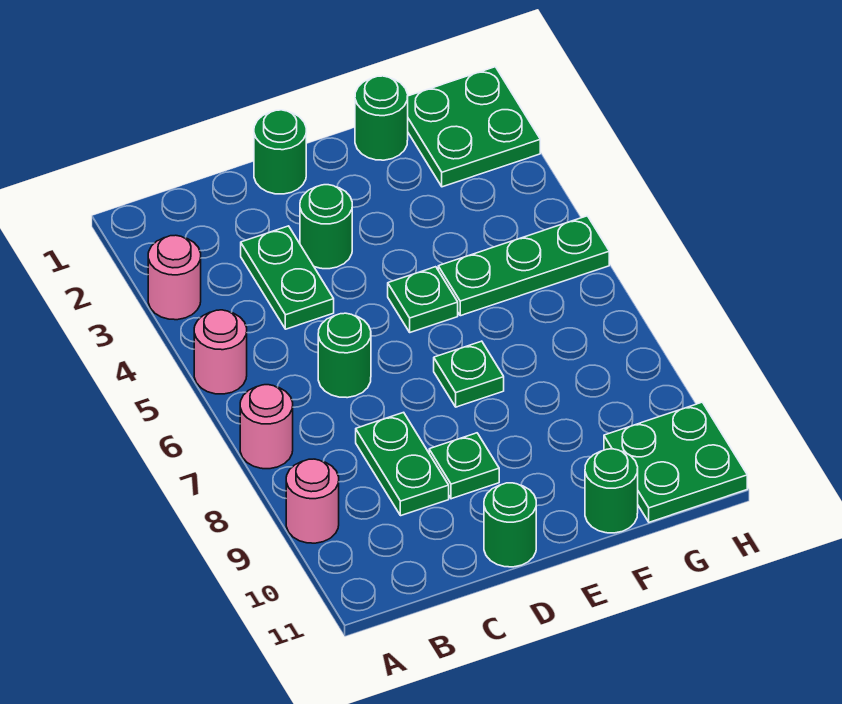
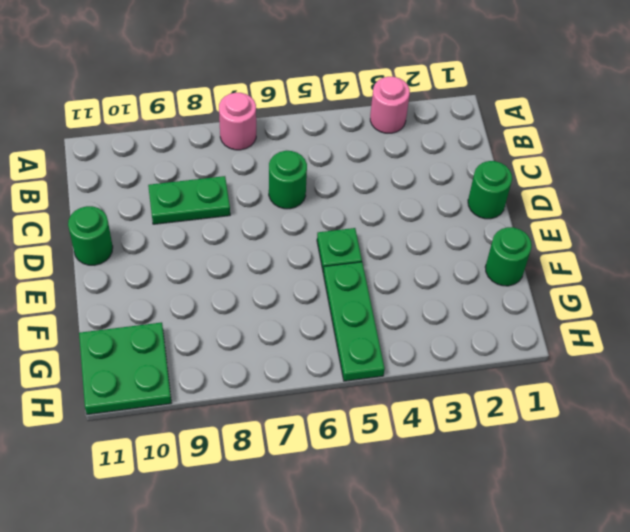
none -> pink round brick A5 level 1
none -> pink round brick A9 level 1
none -> green plate C3:C4 level 1

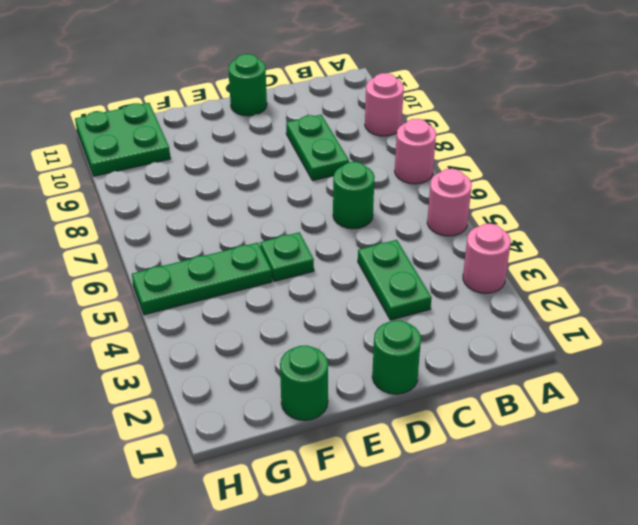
none -> green round brick D3 level 1
none -> green plate D9 level 1
none -> green plate E7 level 1

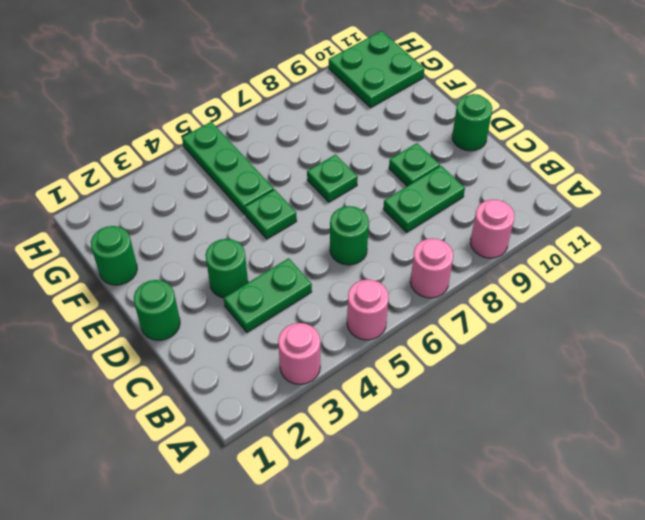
none -> green round brick F11 level 1
none -> green plate G1:H2 level 1

